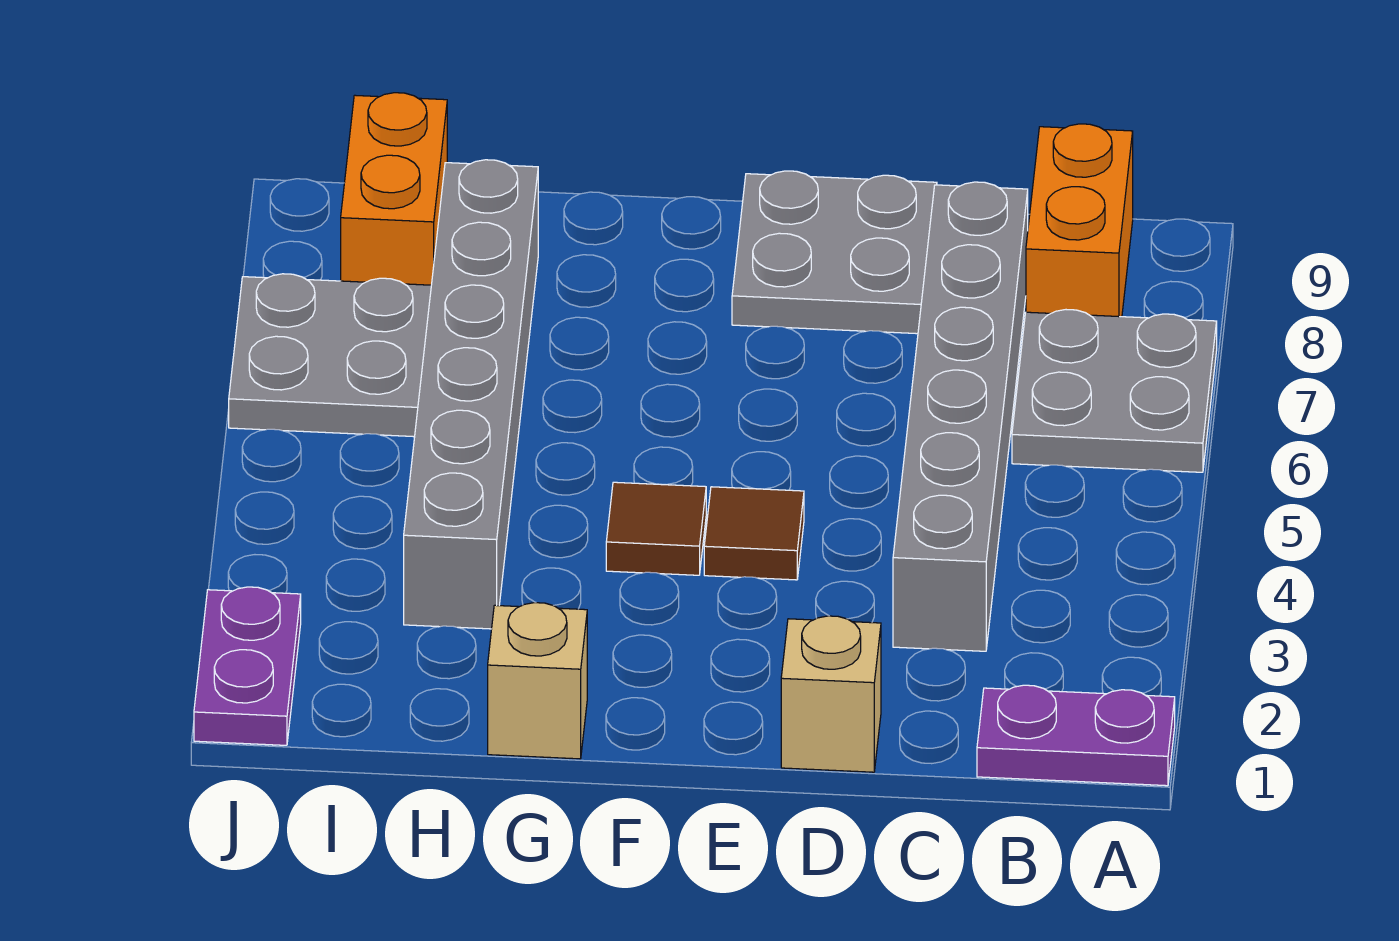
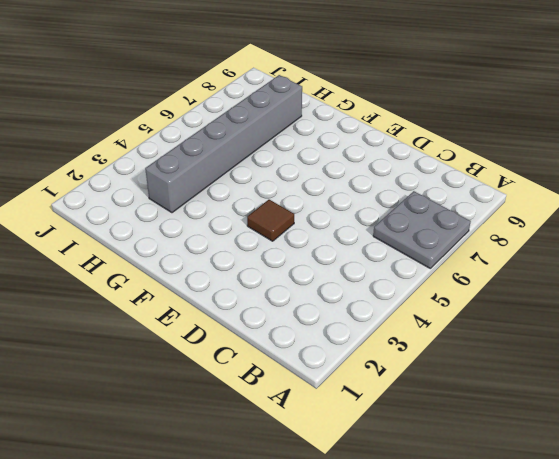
none -> purple plate A1:B1 level 1
none -> orange brick B8:B9 level 1
none -> grey brick C3:C8 level 1

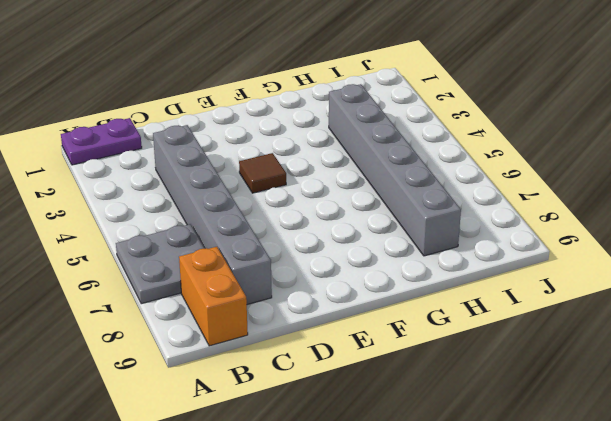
none -> tan brick D1 level 1
none -> grey plate D8:E9 level 1
none -> brown tile F4 level 1

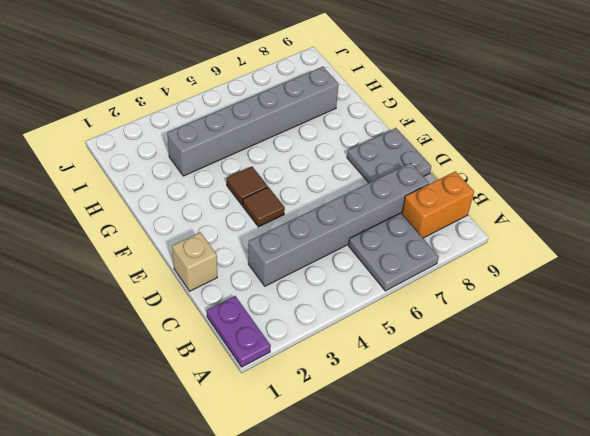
none -> tan brick G1 level 1
none -> grey plate I6:J7 level 1
none -> orange brick I8:I9 level 1

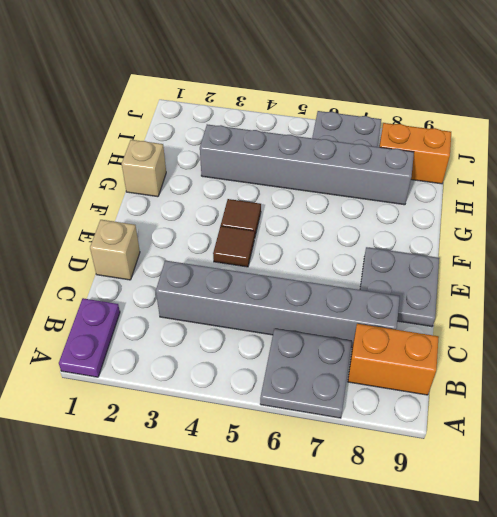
none -> purple plate J1:J2 level 1

